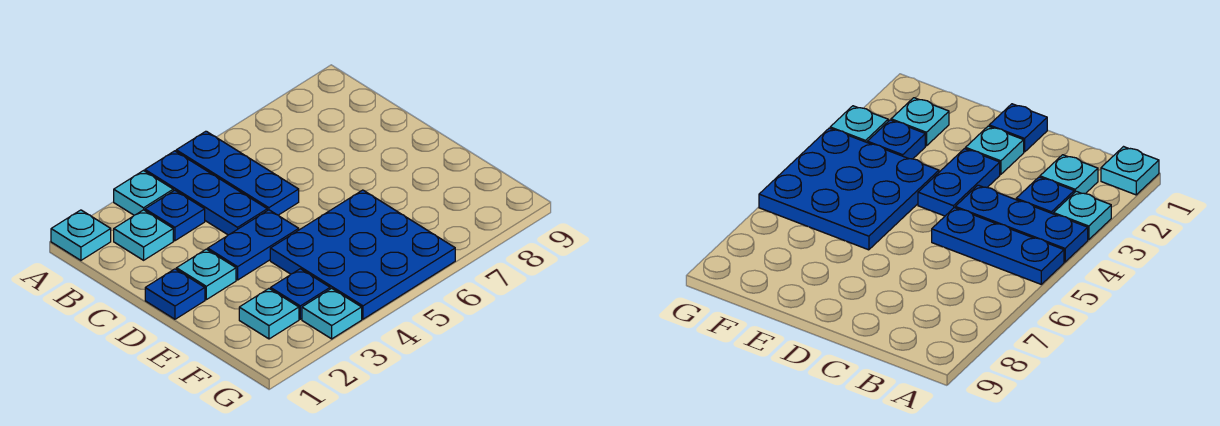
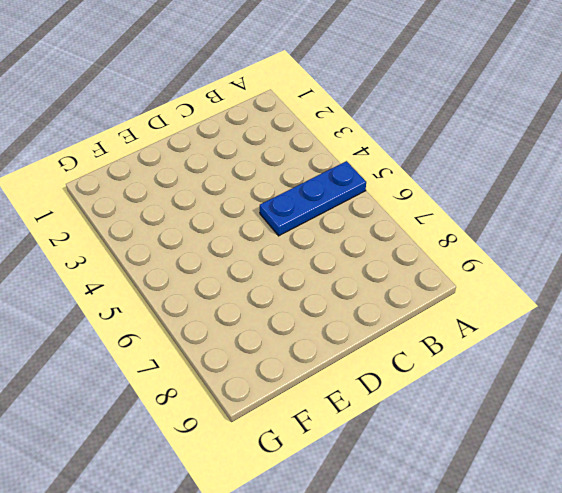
none -> cyan plate A1 level 1
none -> cyan plate A3 level 1
none -> blue plate A4:C4 level 1

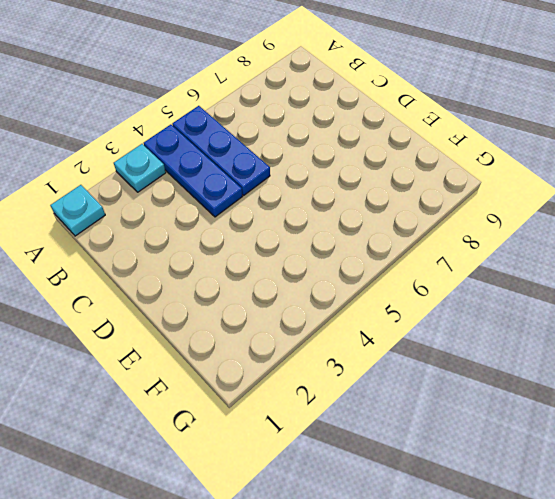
none -> cyan plate B2 level 1
none -> blue plate B3 level 1
none -> blue plate D1 level 1

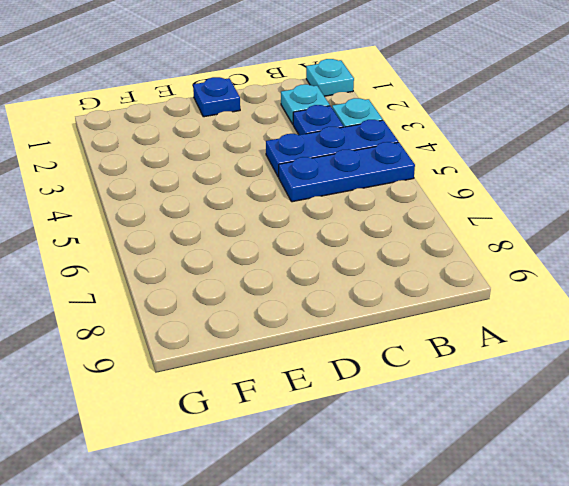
none -> cyan plate D2 level 1
none -> blue plate D3:D4 level 1
none -> blue plate E4:G6 level 1

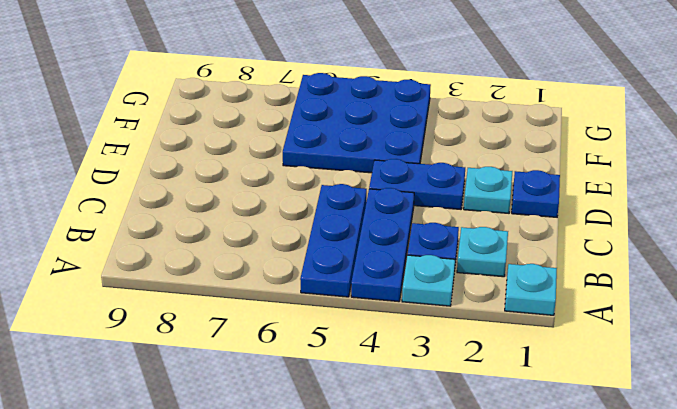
none -> cyan plate F2 level 1
none -> blue plate F3 level 1
none -> cyan plate G3 level 1

